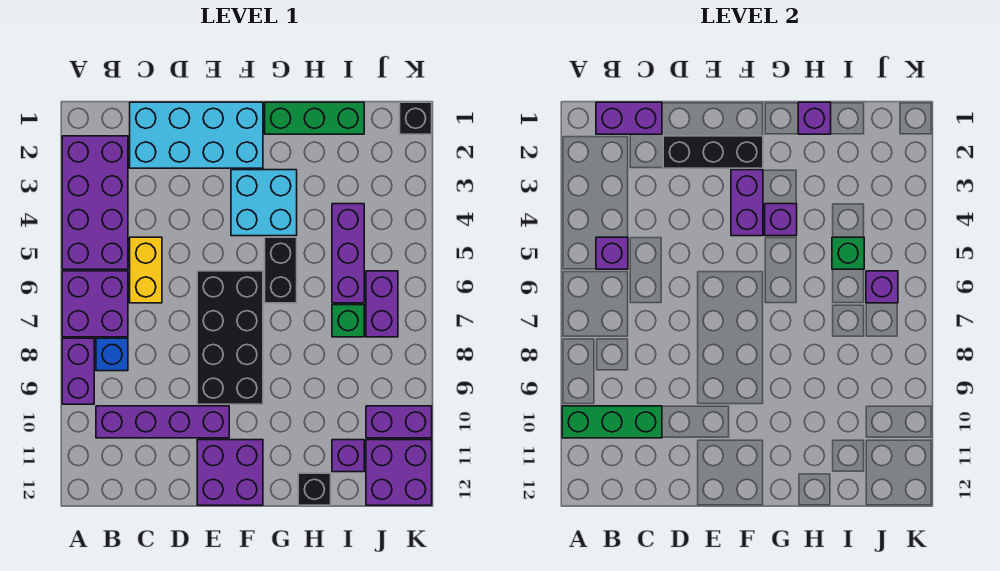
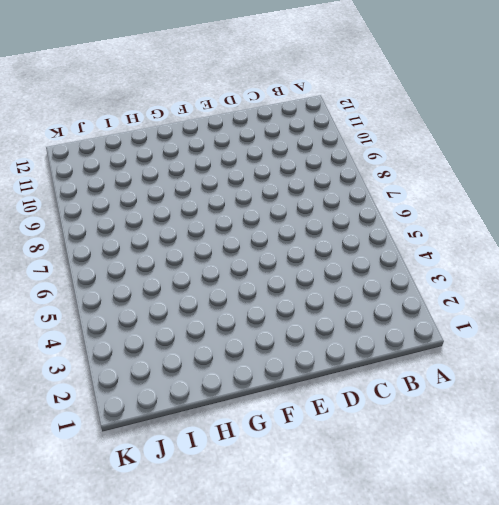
none -> purple brick A2:B5 level 1
none -> purple brick A6:B7 level 1
none -> purple brick A8:A9 level 1

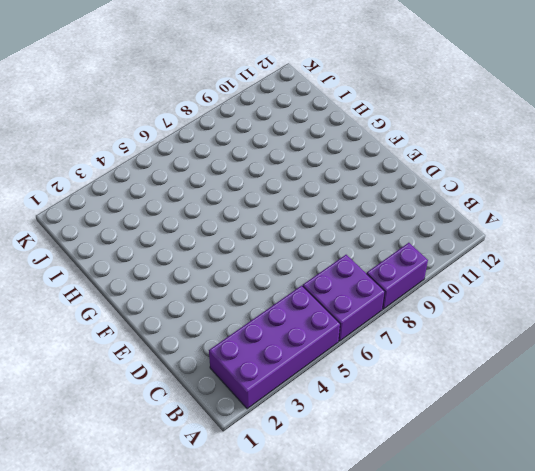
none -> blue brick B8 level 1
none -> purple brick B10:E10 level 1
none -> cyan brick C1:F2 level 1

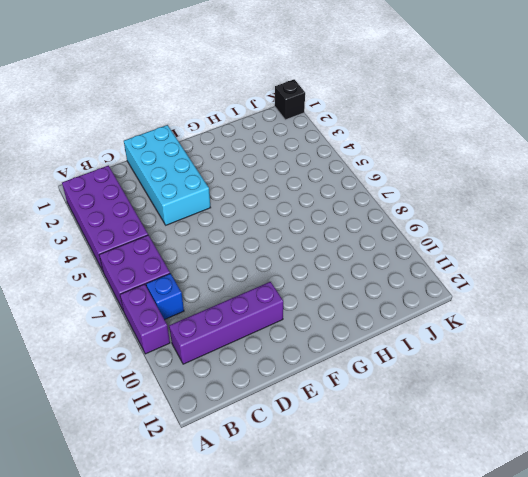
cyan brick D1:E4 level 1 -> cyan brick C1:F2 level 1
none -> yellow brick C5:C6 level 1
none -> black brick E6:F9 level 1
none -> purple brick E11:F12 level 1

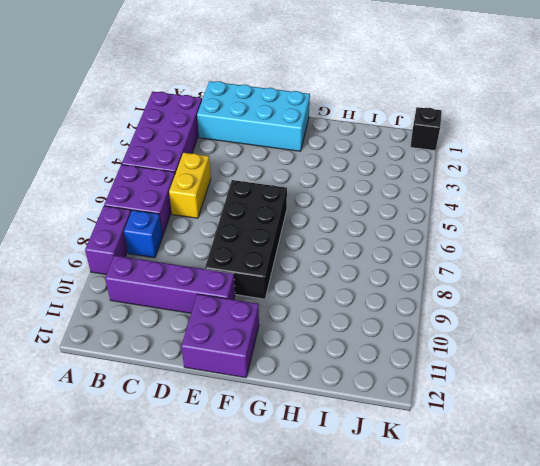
none -> cyan brick F3:G4 level 1
none -> green brick G1:I1 level 1
none -> black brick G5:G6 level 1

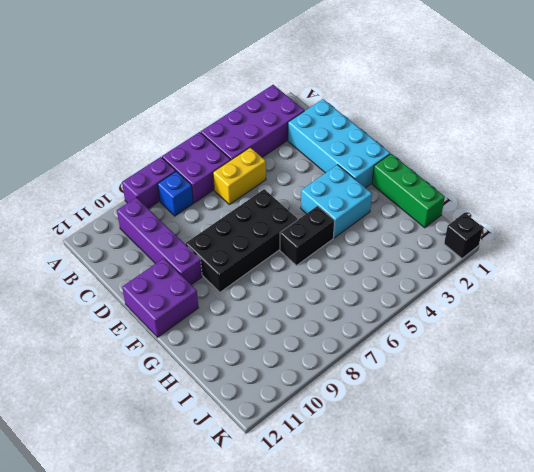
none -> black brick H12 level 1
none -> purple brick I4:I6 level 1
none -> green brick I7 level 1

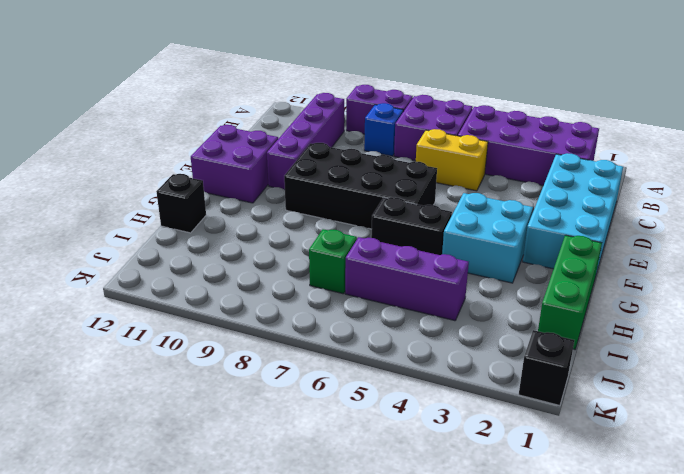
none -> purple brick I11 level 1
none -> purple brick J6:J7 level 1
none -> purple brick J10:K10 level 1

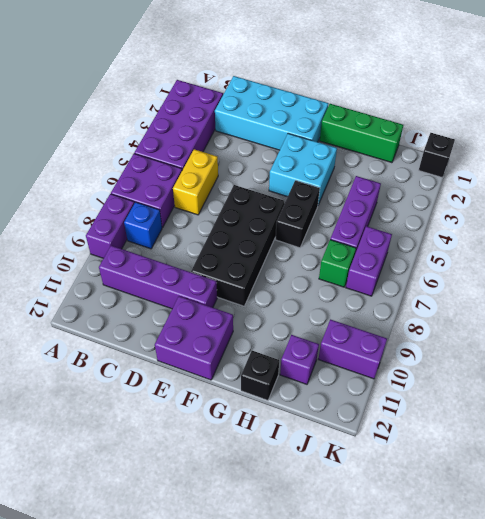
none -> purple brick J11:K12 level 1
none -> green brick A10:C10 level 2
none -> purple brick B1:C1 level 2

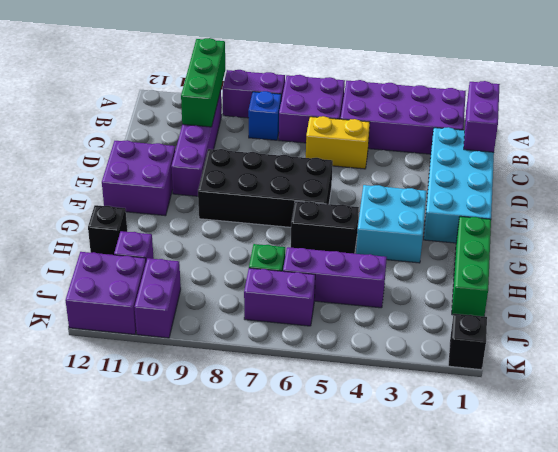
none -> purple brick B5 level 2
none -> black brick D2:F2 level 2
none -> purple brick F3:F4 level 2

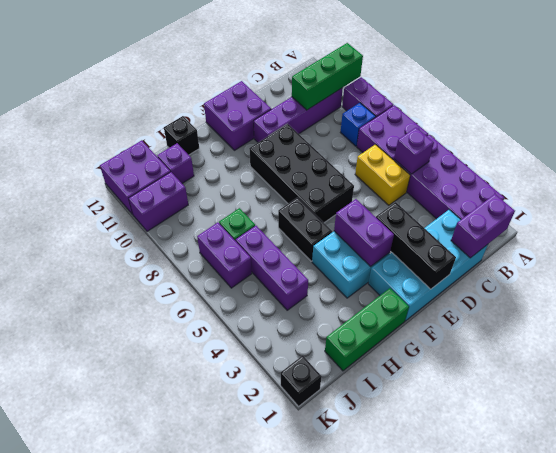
black brick E1:E3 level 2 -> black brick D2:F2 level 2
none -> purple brick G4 level 2
none -> purple brick H1 level 2
none -> green brick I5 level 2

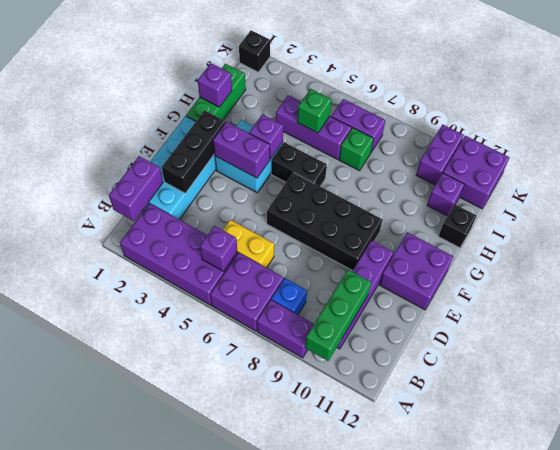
none -> purple brick J6 level 2

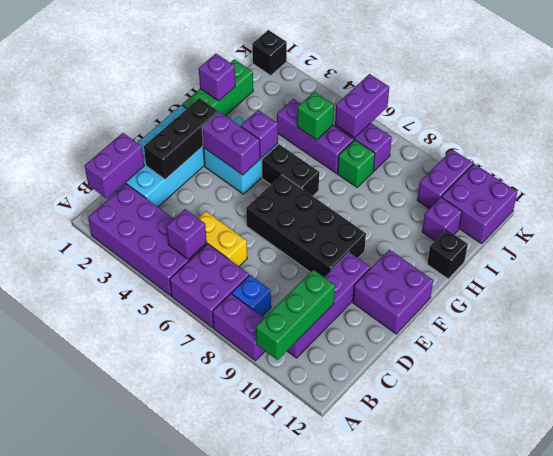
purple brick J6:K6 level 2 -> purple brick J6 level 2

